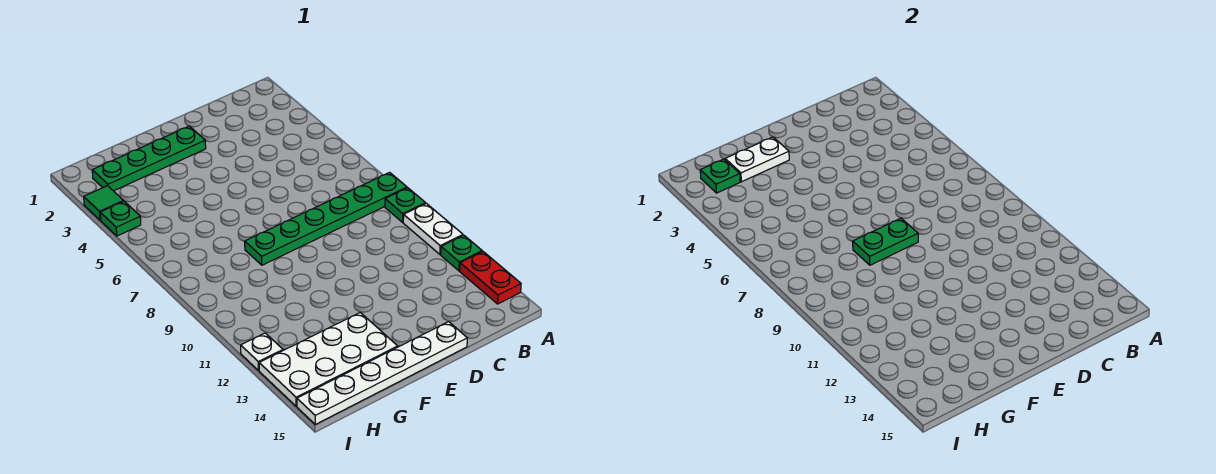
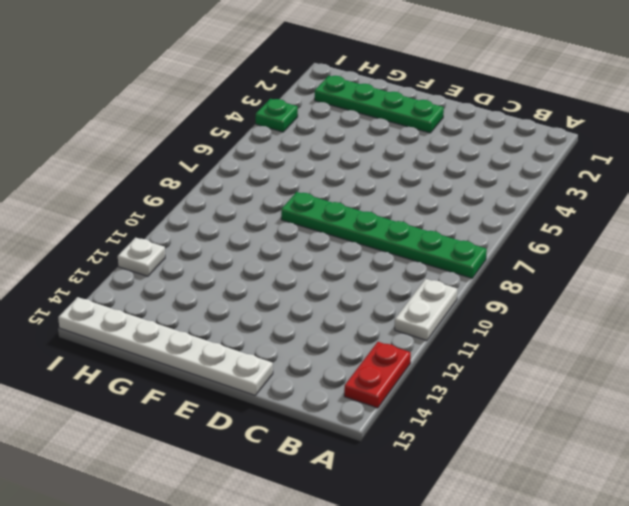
none -> green plate A9 level 1
none -> green plate A12 level 1
none -> white plate F13:I14 level 1

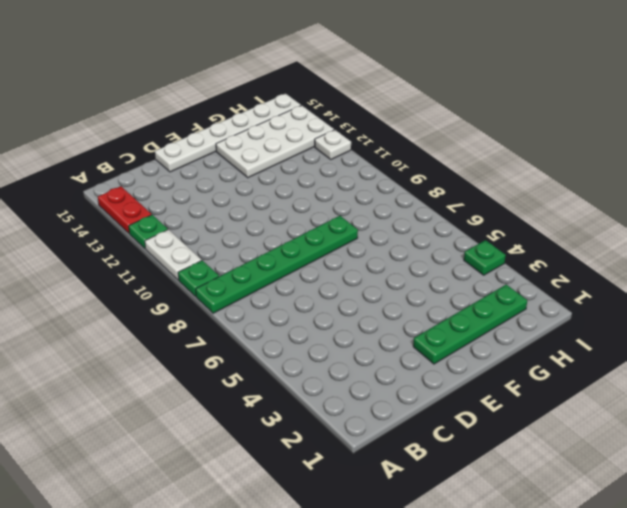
none -> green tile I3 level 1
none -> green plate E8:F8 level 2
none -> white plate F2:G2 level 2

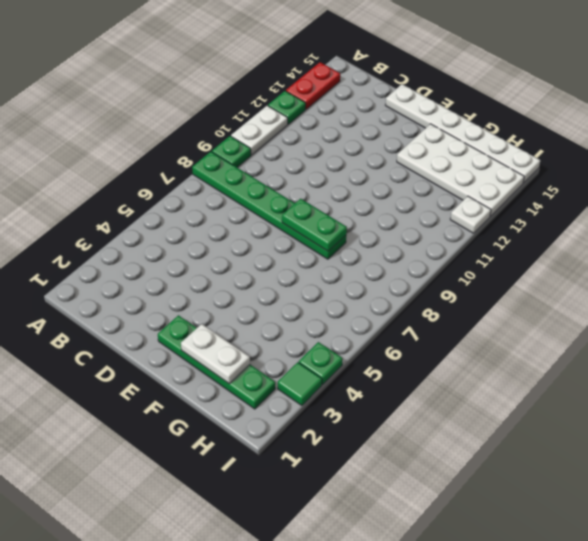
none -> green plate H2 level 2

